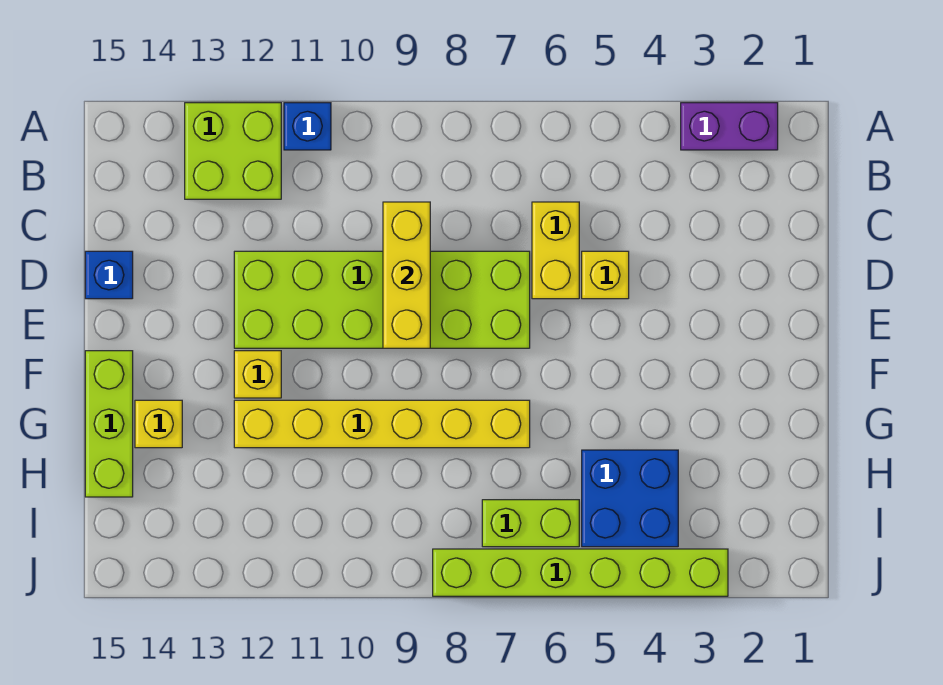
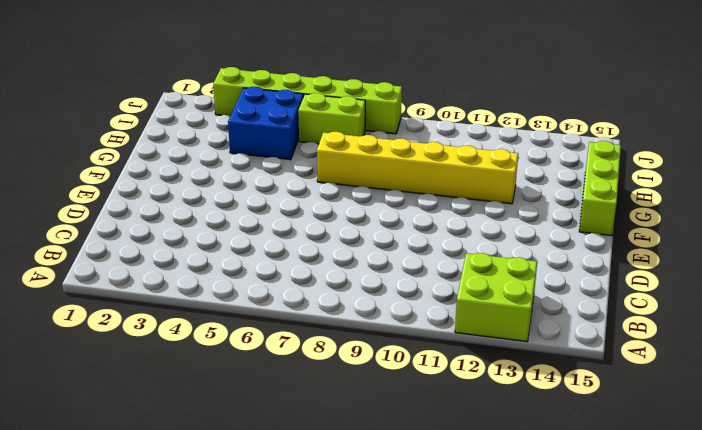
none -> purple brick A2:A3 level 1
none -> blue brick A11 level 1
none -> yellow brick C6:D6 level 1

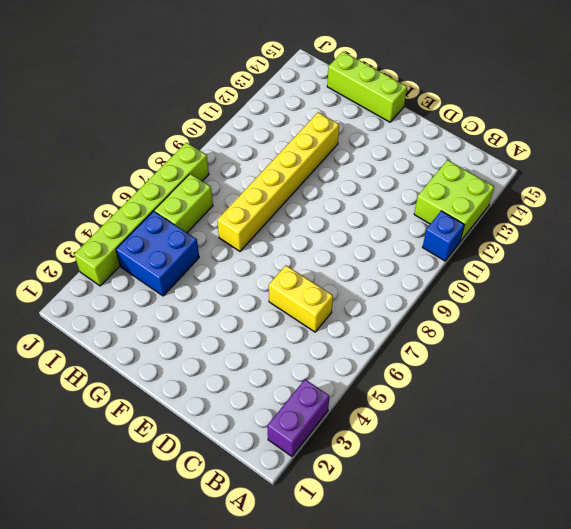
none -> yellow brick D5 level 1
none -> lime brick D7:E12 level 1
none -> blue brick D15 level 1

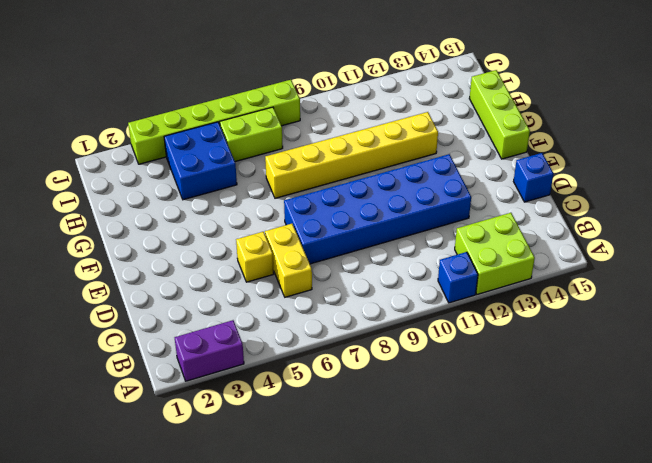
blue brick D7:E12 level 1 -> lime brick D7:E12 level 1
none -> yellow brick F12 level 1
none -> yellow brick G14 level 1
none -> yellow brick C9:E9 level 2

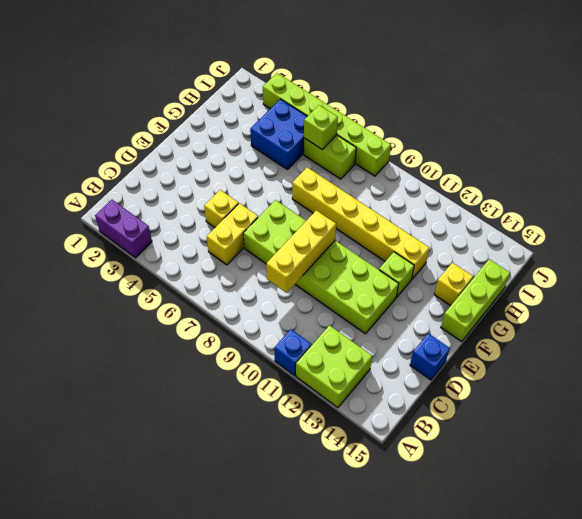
lime brick F12 level 1 -> yellow brick F12 level 1
lime brick I6 level 2 -> none

